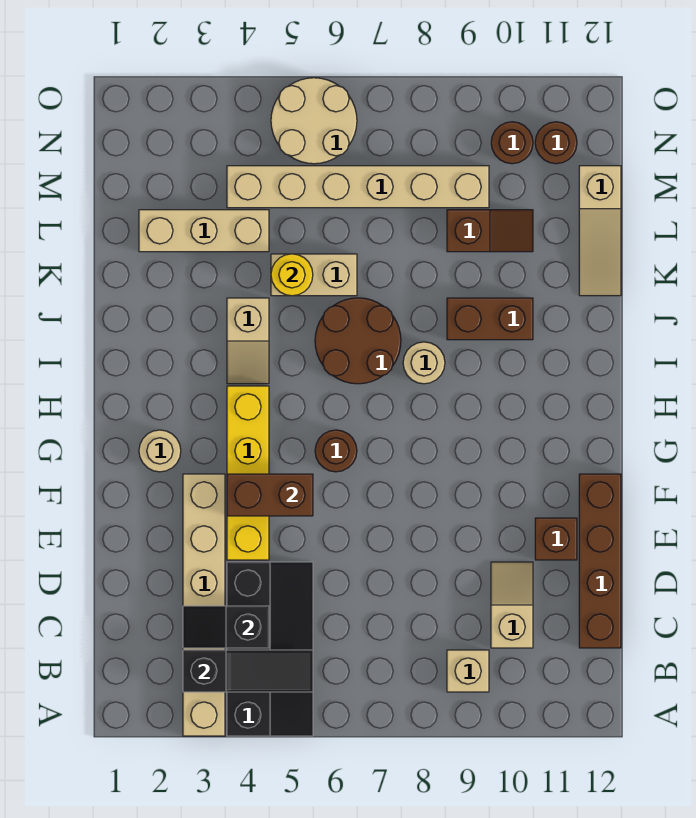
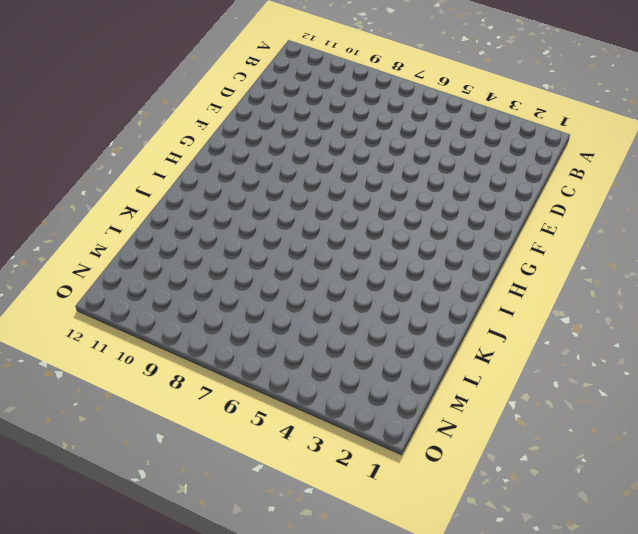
none -> tan brick A3:F3 level 1
none -> black slope A4:D5 level 1 top 4
none -> tan brick B9 level 1

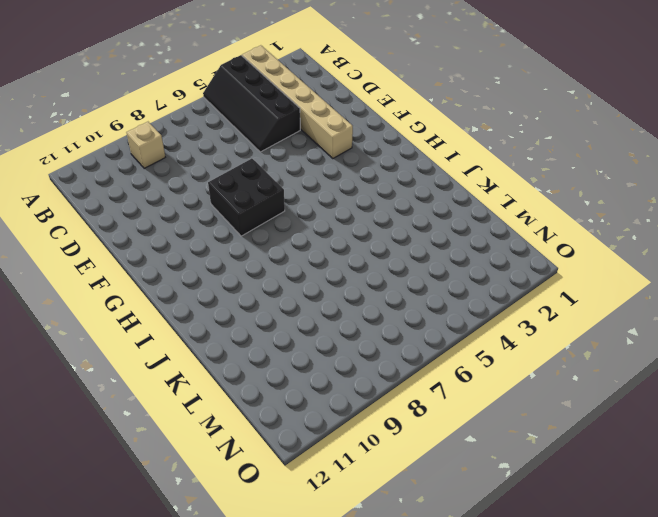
black brick F7:G8 level 1 -> none
none -> tan slope C10:D10 level 1 top C
none -> brown brick C12:F12 level 1
none -> yellow brick E4:H4 level 1

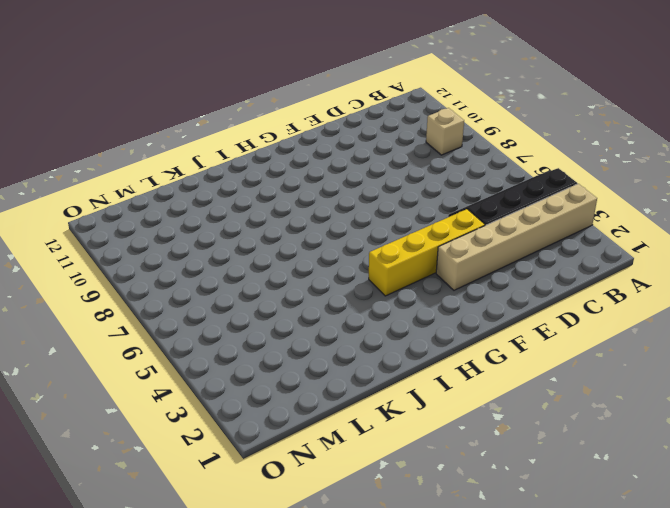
none -> tan slope C10:D10 level 1 top C
none -> brown brick C12:F12 level 1
none -> brown brick E11 level 1

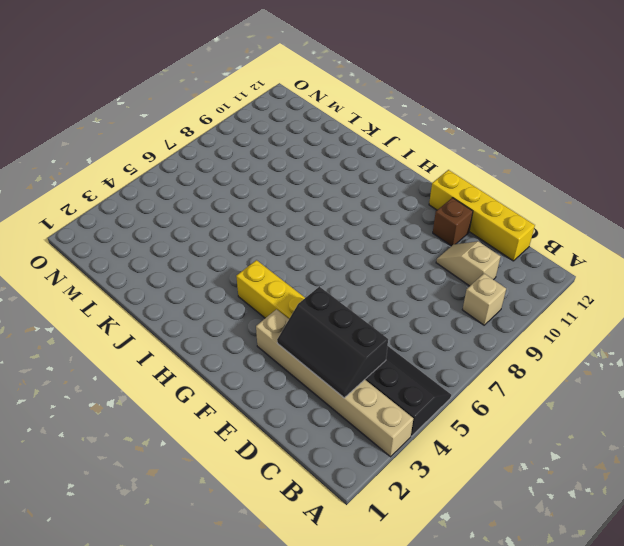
black slope C3:E4 level 2 top 4 -> black slope C3:C4 level 2 top 4
yellow brick C12:F12 level 1 -> brown brick C12:F12 level 1
none -> tan round brick G2 level 1
none -> brown round brick G6 level 1
none -> tan slope I4:J4 level 1 top J

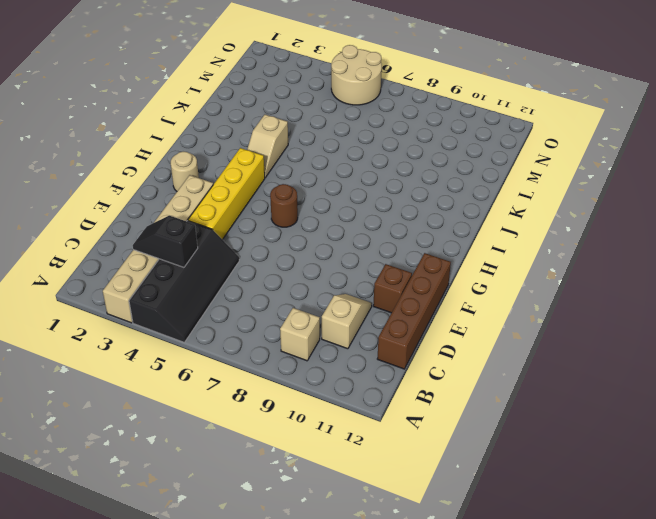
none -> brown round brick I6:J7 level 1
none -> tan round brick I8 level 1
none -> brown brick J9:J10 level 1

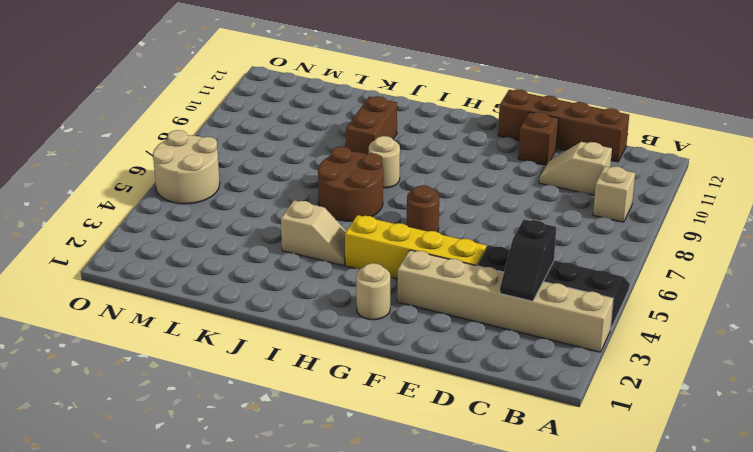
none -> tan brick K5:K6 level 1
none -> tan slope K12:M12 level 1 top M
none -> tan brick L2:L4 level 1

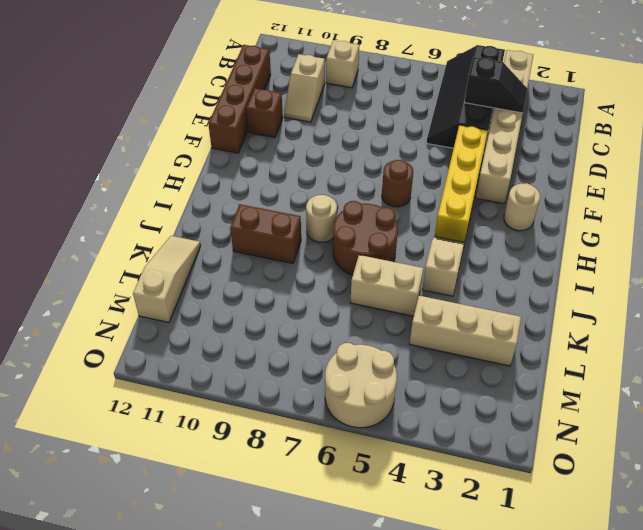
none -> brown slope L9:L10 level 1 top 9
none -> tan brick M4:M9 level 1
none -> brown round brick N10 level 1

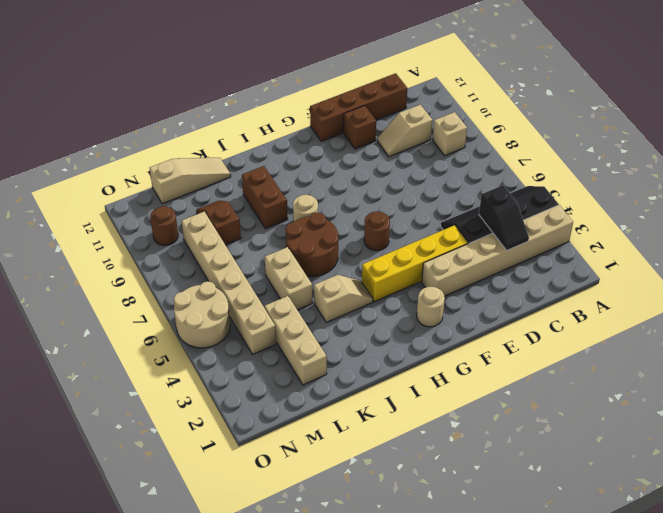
none -> brown round brick N11 level 1
none -> black slope B3:B5 level 2 top 3
none -> brown brick F4:F5 level 2

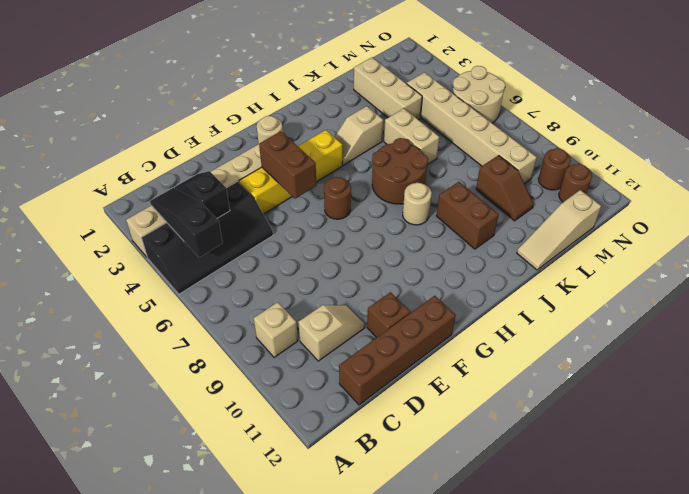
black slope B3:B5 level 2 top 5 -> black slope B3:B5 level 2 top 3
none -> yellow round brick K5 level 2

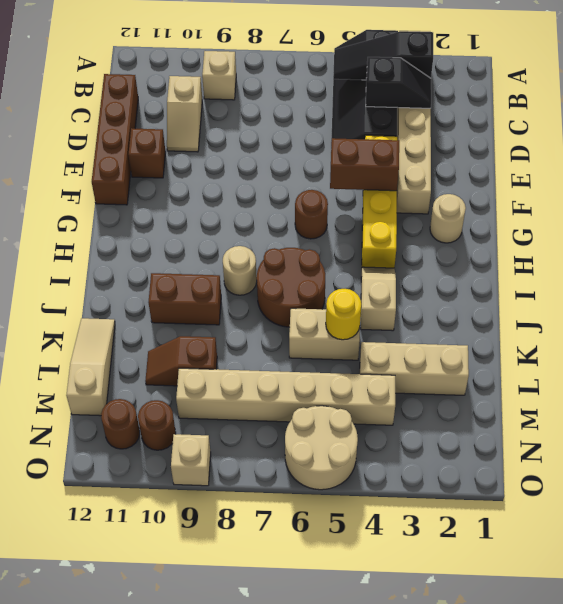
tan brick O9 level 1 -> none

